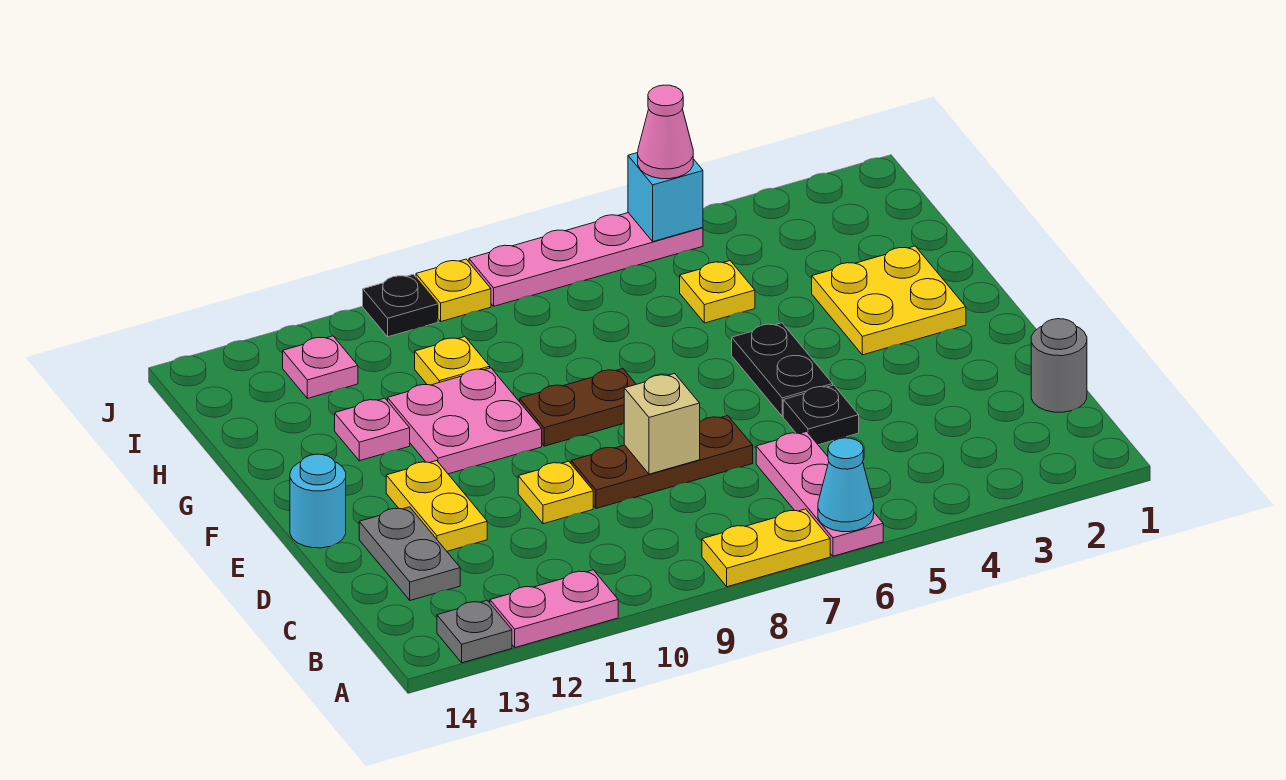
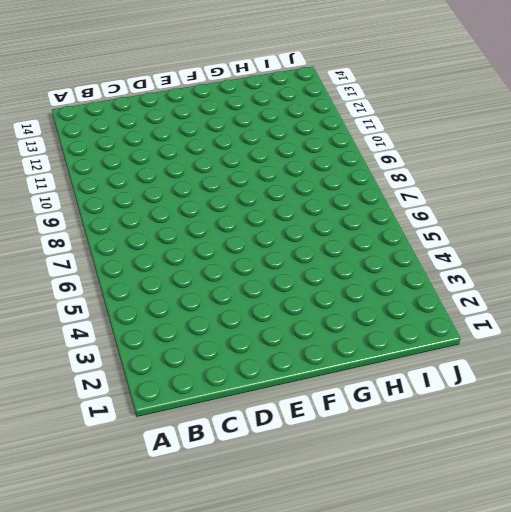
none -> pink plate A6:C6 level 1
none -> yellow plate A7:A8 level 1
none -> pink plate A11:A12 level 1

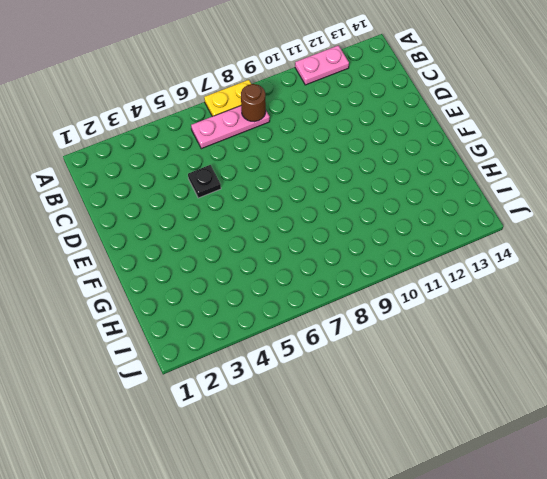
pink plate B6:B8 level 1 -> pink plate A6:C6 level 1
brown round brick B8 level 2 -> none
none -> grey plate A13 level 1
none -> grey round brick C1 level 1
none -> grey plate C13:D13 level 1

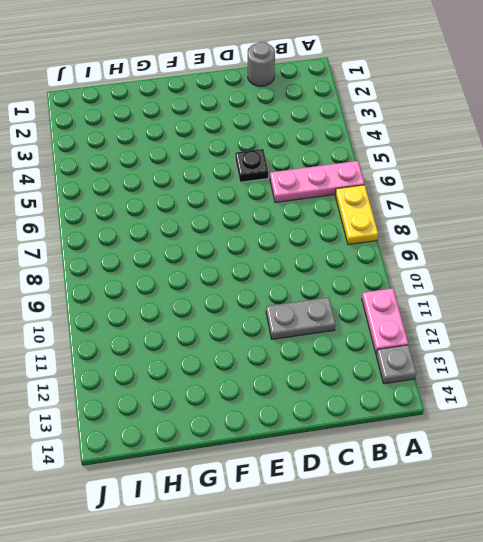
grey plate C11:D11 level 1 -> grey plate C13:D13 level 1
none -> brown plate D7:D9 level 1
none -> yellow plate D10 level 1
none -> yellow plate D12:E12 level 1

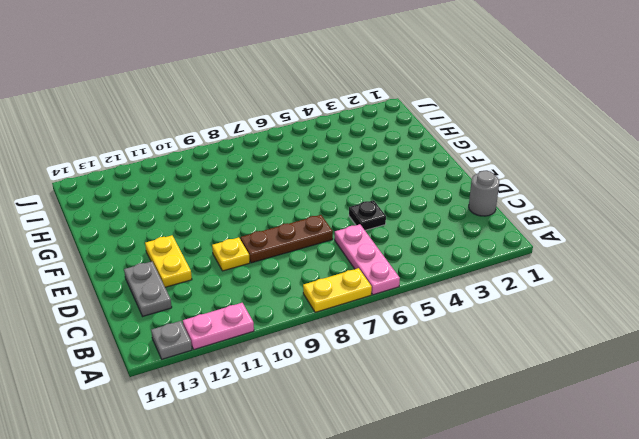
none -> black plate E5:F5 level 1
none -> cyan round brick E14 level 1
none -> yellow plate F2:G3 level 1

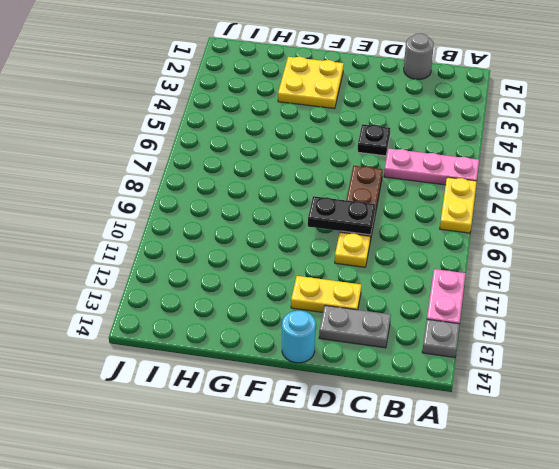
black plate D9:E9 level 2 -> black plate E5:F5 level 1
none -> brown plate F8:F9 level 1
none -> pink plate F10:G11 level 1
none -> pink plate G12 level 1

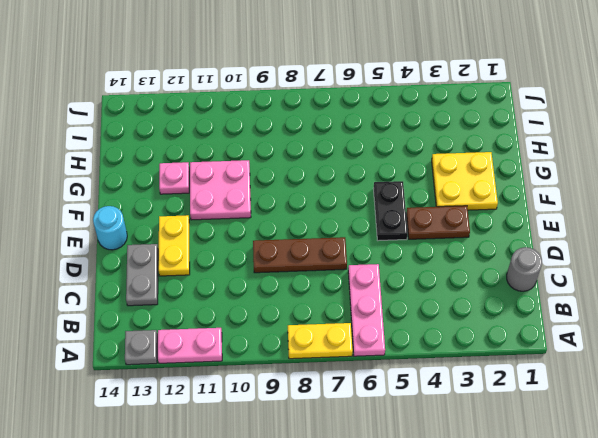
brown plate E3:E4 level 1 -> brown plate F8:F9 level 1
none -> black plate D5 level 1
none -> yellow plate D10 level 1
none -> yellow plate H5 level 1

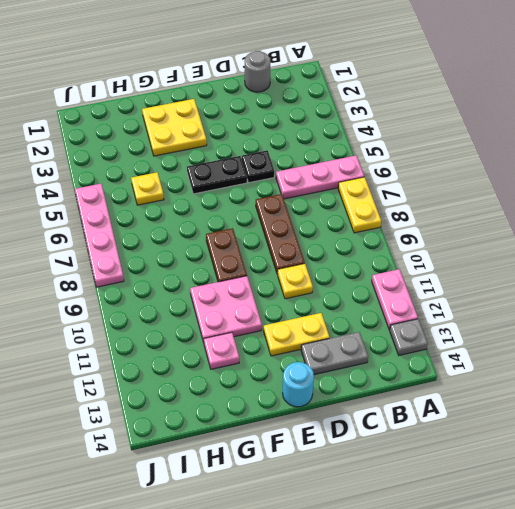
none -> yellow plate H10 level 1
none -> pink plate I12 level 1
none -> yellow plate J9 level 1

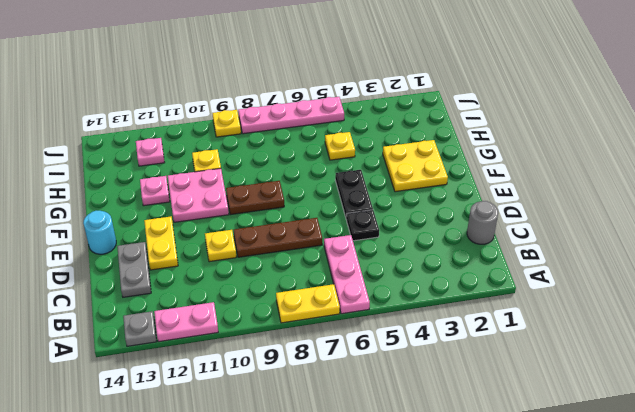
none -> black plate J10 level 1
none -> cyan cone A6 level 2
none -> tan brick D8 level 2

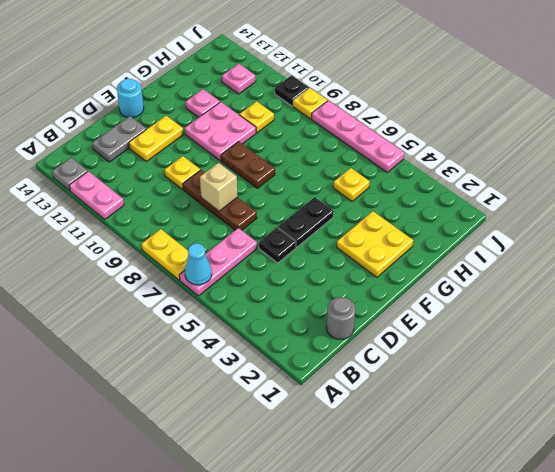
none -> cyan brick J5 level 2
none -> pink cone J5 level 3

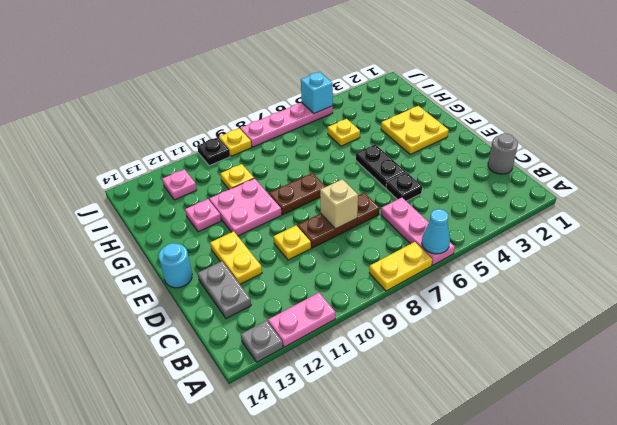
none -> pink cone J5 level 3

